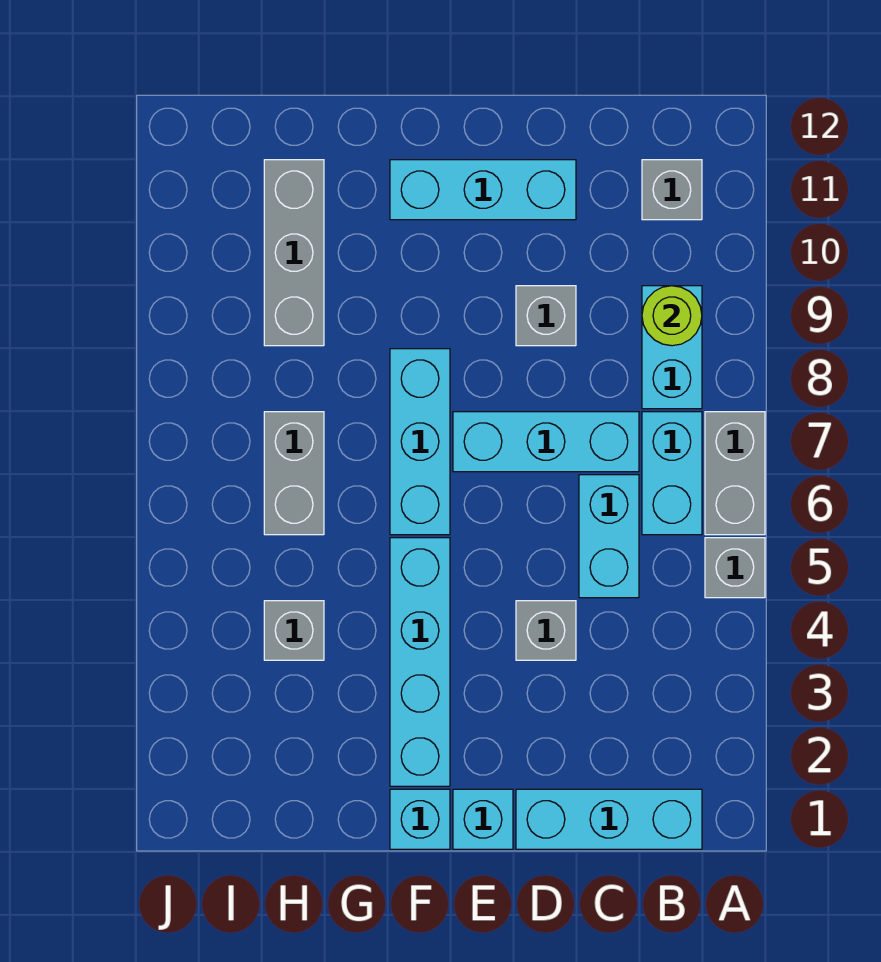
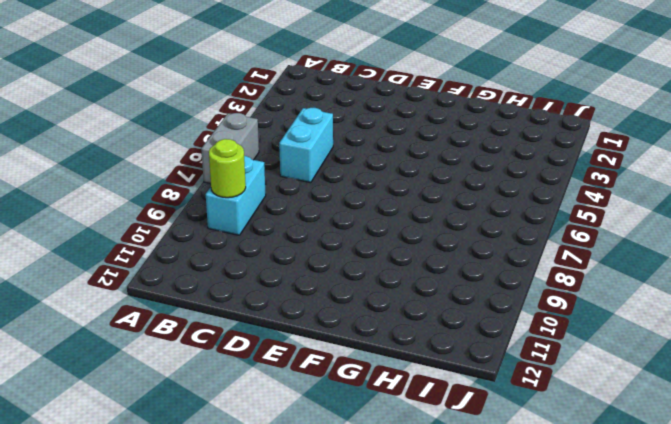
none -> grey brick A5 level 1
none -> cyan brick B1:D1 level 1
none -> cyan brick B6:B7 level 1

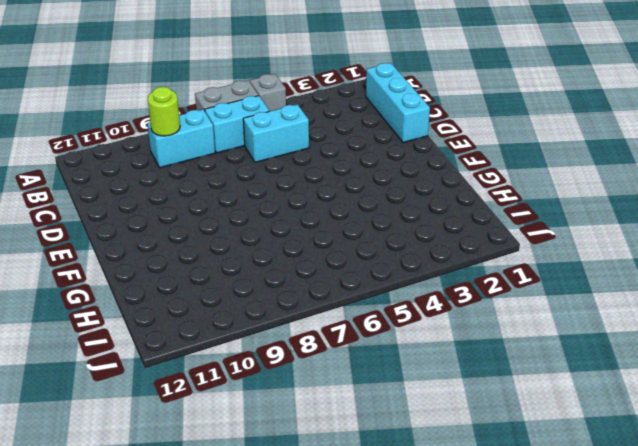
none -> grey brick B11 level 1
none -> cyan brick C7:E7 level 1
none -> grey brick D4 level 1

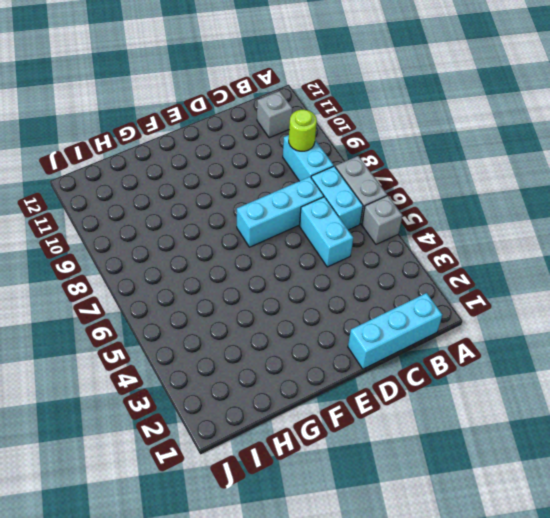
none -> grey brick D4 level 1
none -> grey brick D9 level 1
none -> cyan brick D11:F11 level 1

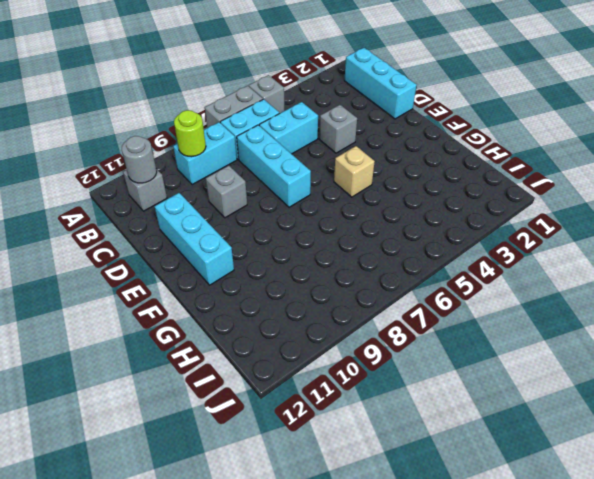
grey round brick B11 level 2 -> none
tan brick F5 level 1 -> cyan brick F2:F5 level 1
none -> cyan brick E1 level 1
none -> cyan brick F1 level 1
none -> cyan brick F6:F8 level 1

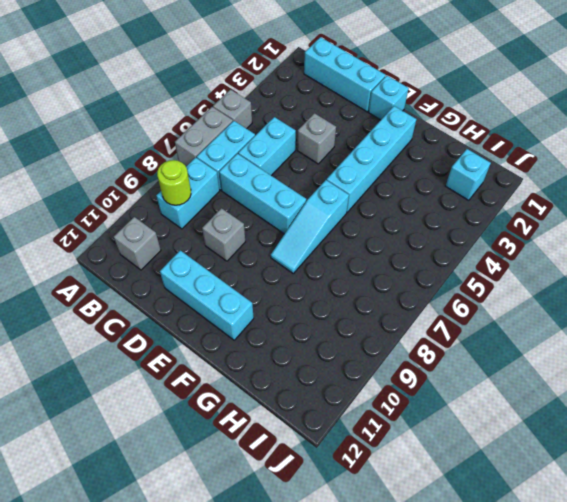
cyan slope F6:F8 level 1 top 6 -> cyan brick F6:F8 level 1
cyan brick I2 level 1 -> cyan brick F1 level 1
none -> grey brick H4 level 1
none -> grey brick H6:H7 level 1
none -> grey brick H9:H11 level 1

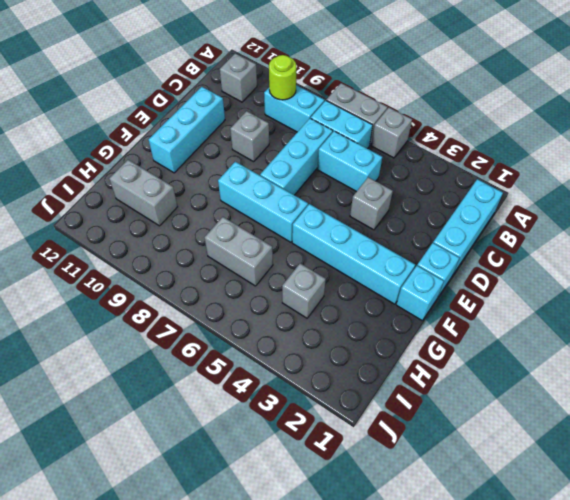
grey brick H10:H11 level 1 -> grey brick H9:H11 level 1

